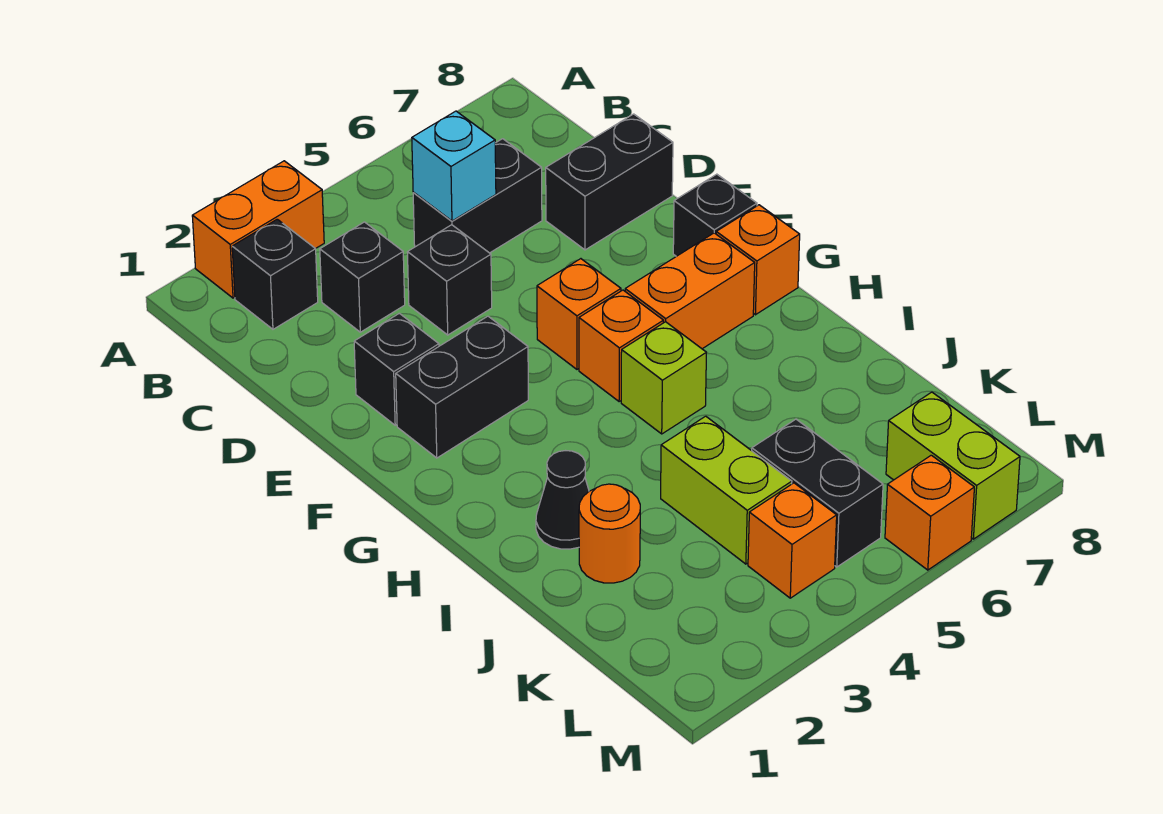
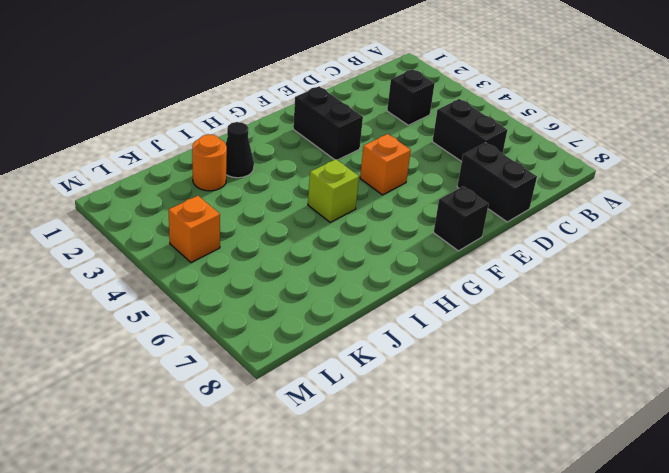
none -> orange brick A2:A3 level 1
none -> black brick B2 level 1
none -> black brick D4 level 1

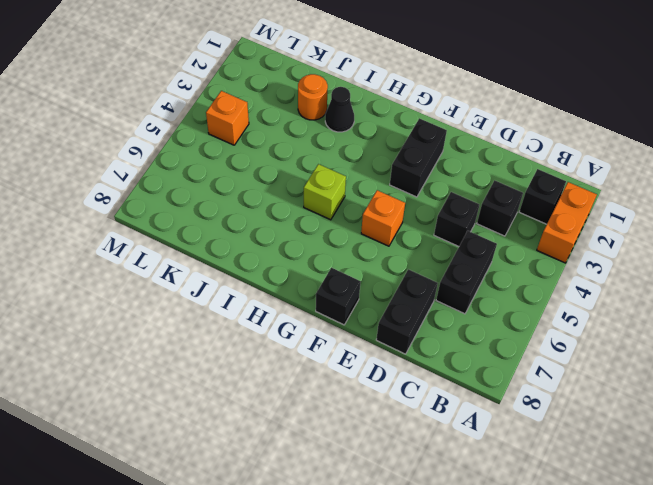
none -> black brick E2 level 1
none -> orange brick G5 level 1
none -> orange brick G6:G7 level 1

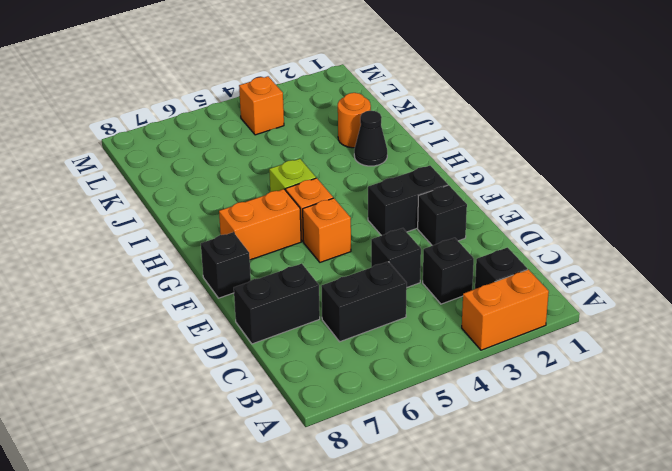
none -> orange brick G8 level 1
none -> lime brick J4:K4 level 1
none -> black brick K5:L5 level 1

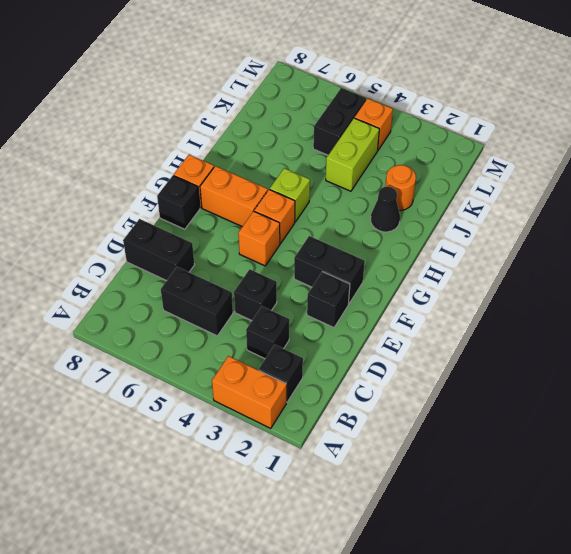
none -> lime brick L7:M7 level 1
none -> orange brick M6 level 1
none -> cyan brick C5 level 2

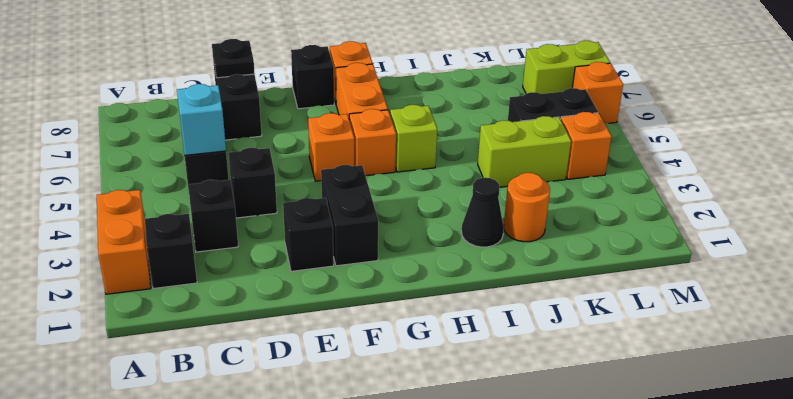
black plate D8 level 2 -> none

